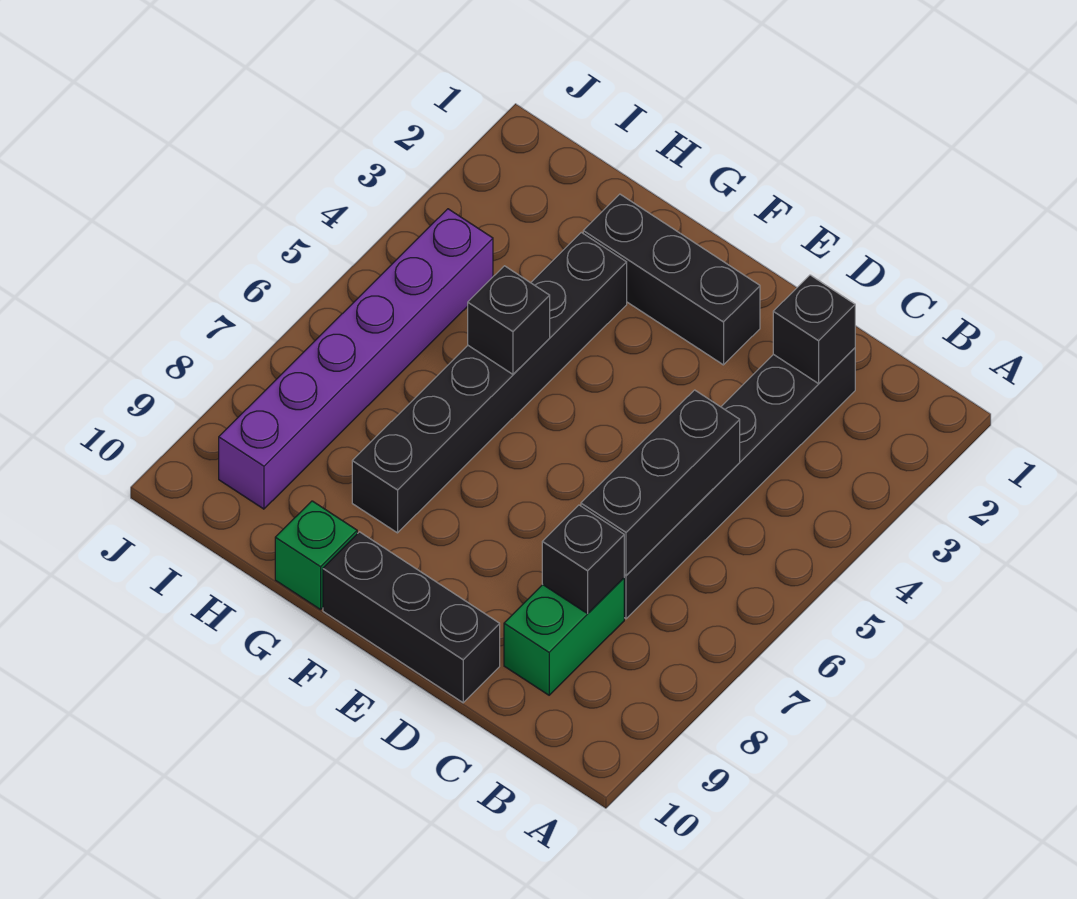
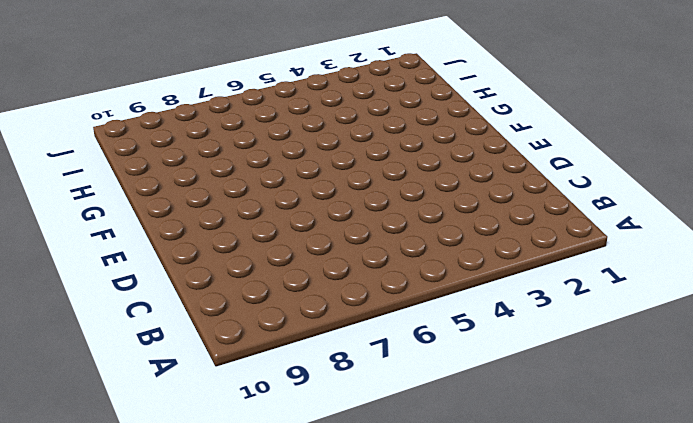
none -> black brick C2:C7 level 1
none -> green brick C8:C9 level 1

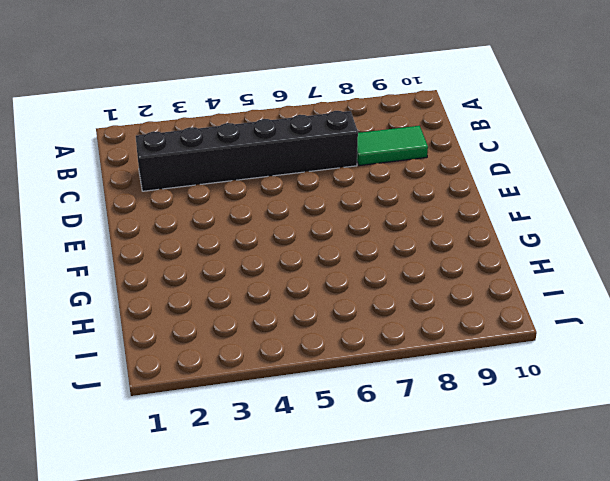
green tile C8:C9 level 1 -> green brick C8:C9 level 1
none -> black brick D10:F10 level 1
none -> black brick E2:G2 level 1

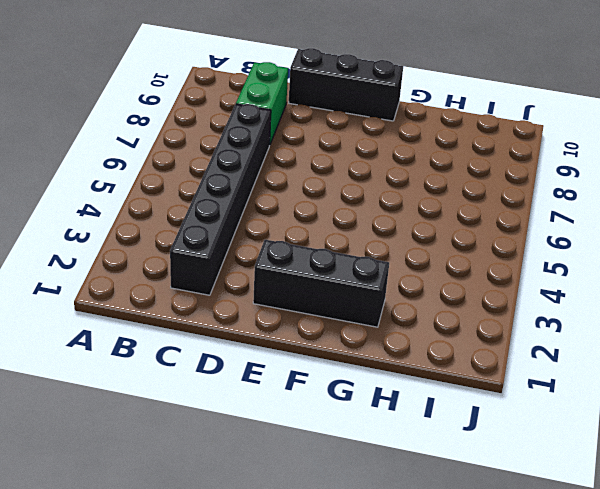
none -> black brick G3:G8 level 1
none -> green brick G10 level 1

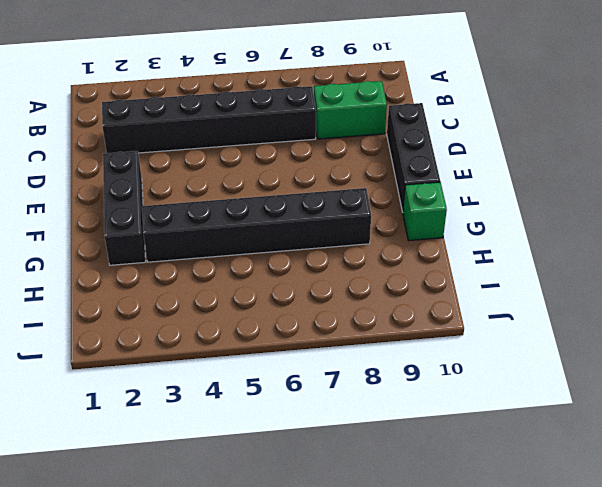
none -> purple brick I4:I9 level 1
none -> black brick C2 level 2

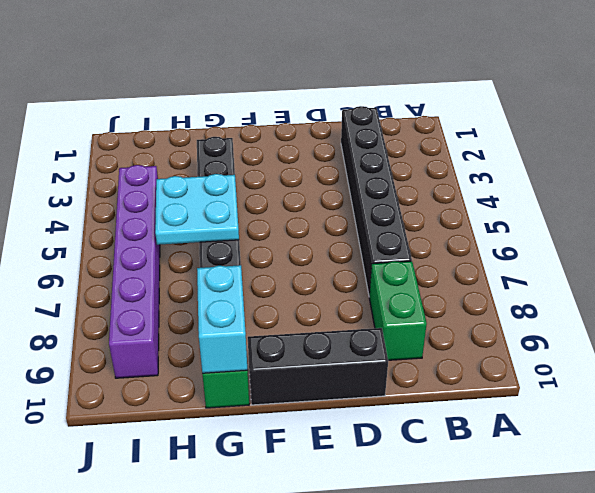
cyan plate G5:H6 level 2 -> black brick G5 level 2
cyan brick G9:G10 level 2 -> none
none -> black brick E2:G2 level 1
none -> black brick C2 level 2

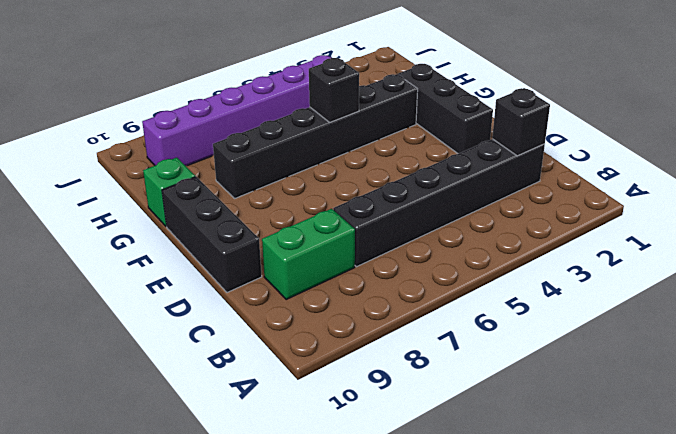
none -> black brick C5:C7 level 2
none -> black brick C8 level 2

